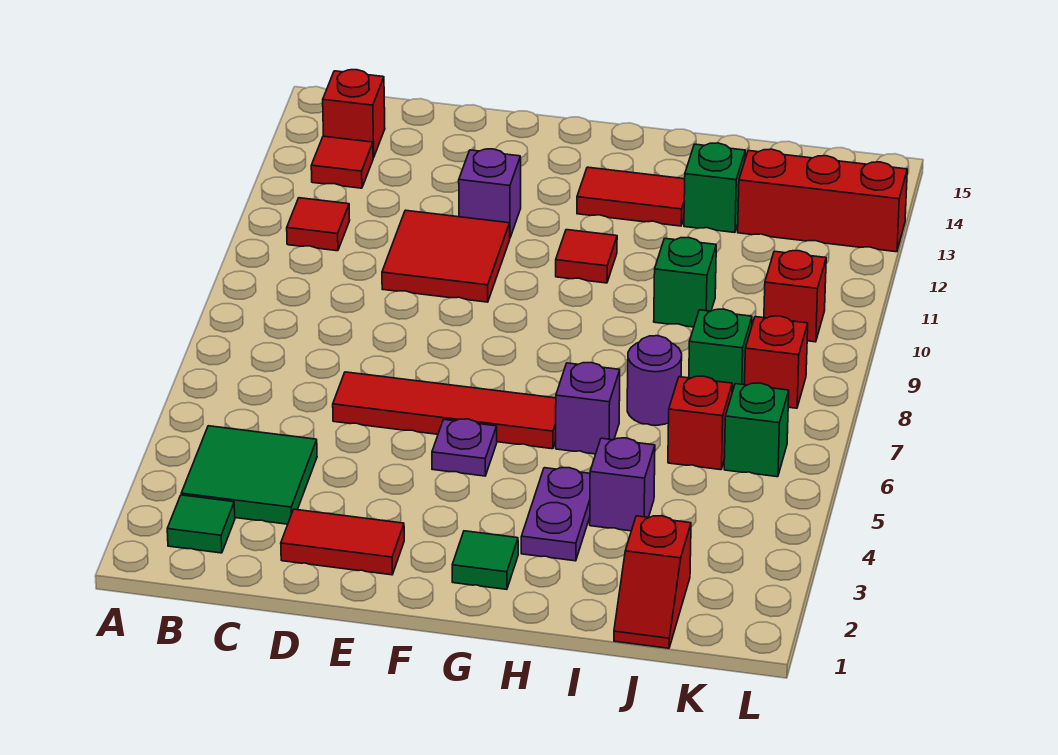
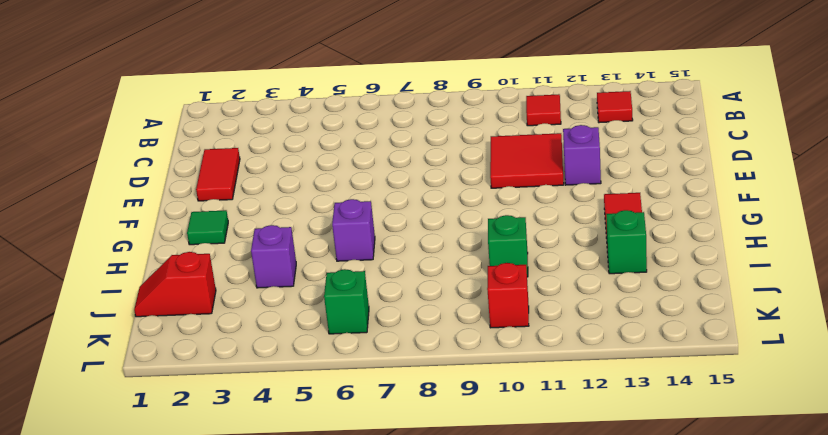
none -> green tile B2 level 1
none -> green tile B3:C4 level 1
none -> red brick B14 level 1

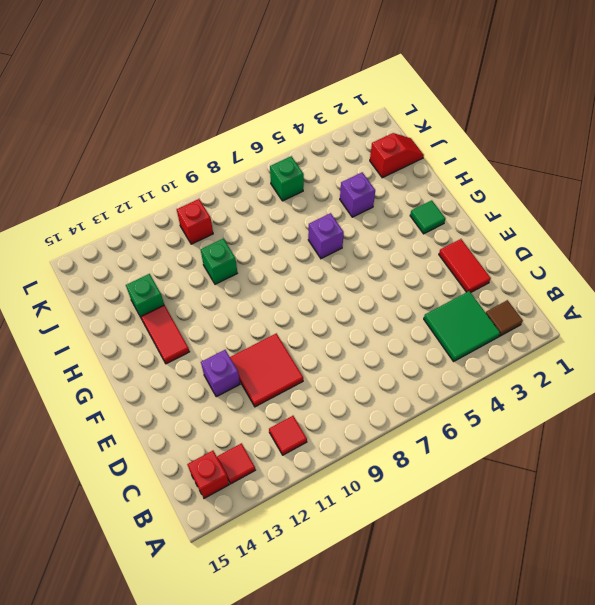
brown tile B2 level 1 -> green tile B2 level 1
none -> red tile D6:G6 level 1
none -> purple plate F5 level 1
none -> red tile G11 level 1

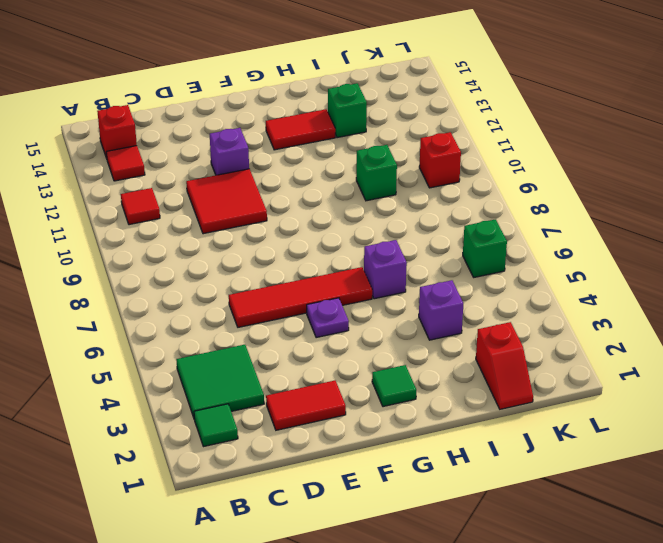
none -> red tile G11 level 1
none -> purple plate H3:H4 level 1
none -> purple round brick I7 level 1

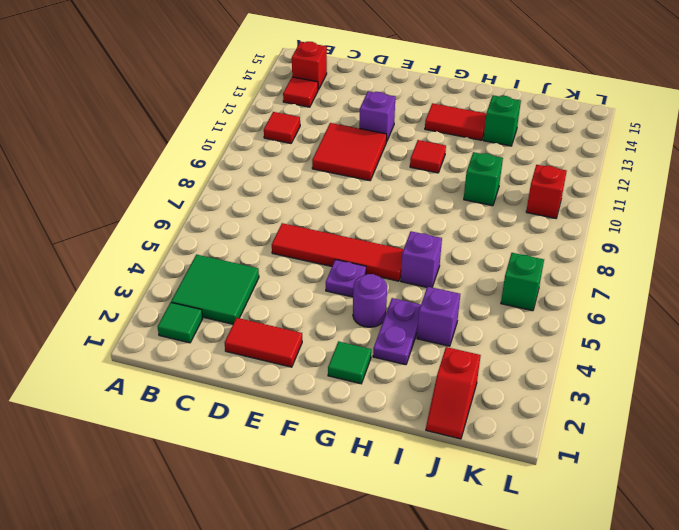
purple round brick G4 level 1 -> purple round brick I7 level 1
none -> red brick J6 level 1
none -> green brick J8 level 1
none -> red brick J13:L13 level 1

